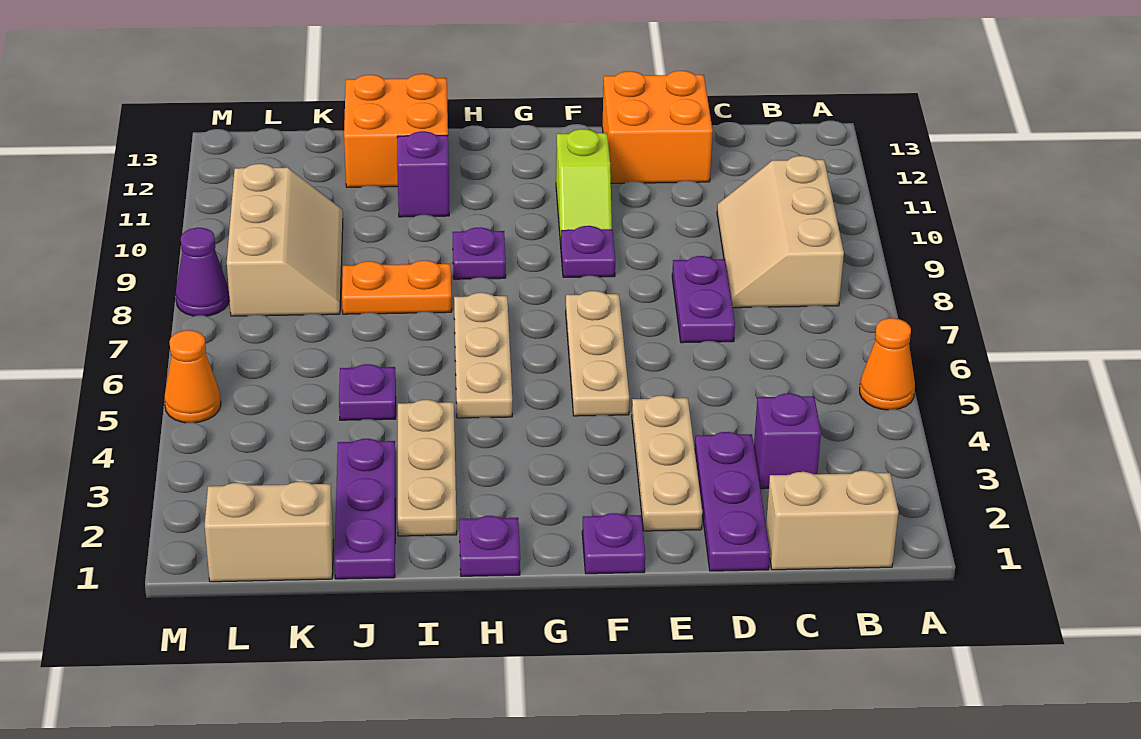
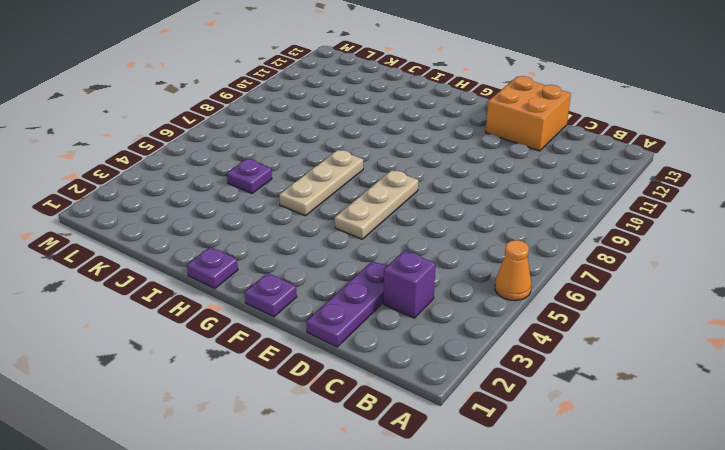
none -> tan brick B1:C1 level 1
none -> tan slope B8:C10 level 1 top B
none -> purple plate D7:D8 level 1

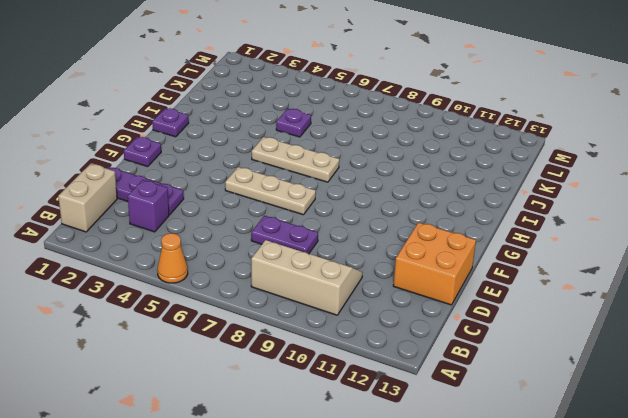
none -> tan plate E2:E4 level 1
none -> purple plate F9 level 1
none -> lime slope F10:F11 level 1 top 11

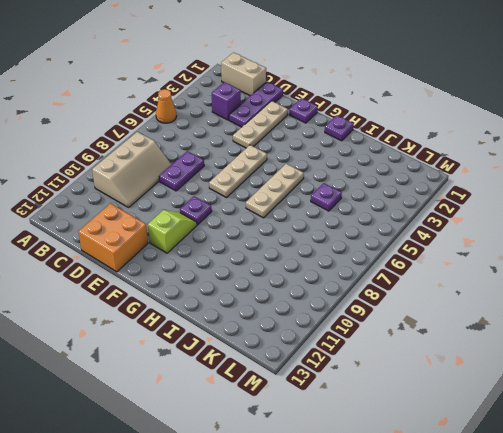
none -> purple plate H9 level 1
none -> tan plate I2:I4 level 1
none -> orange plate I8:J8 level 1

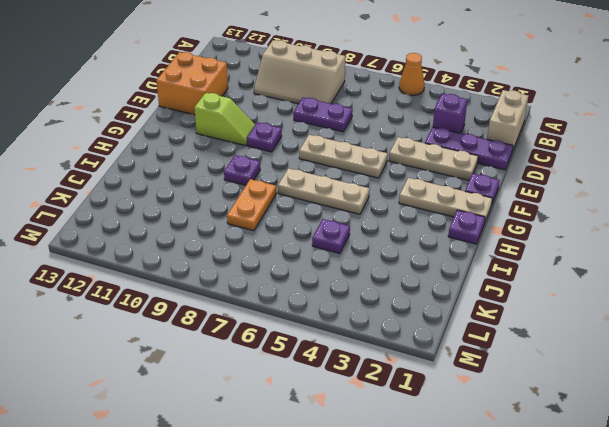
tan plate G1:G3 level 1 -> tan plate I2:I4 level 1
none -> purple brick I11 level 1
none -> orange brick I12:J13 level 1
none -> purple plate J1:J3 level 1

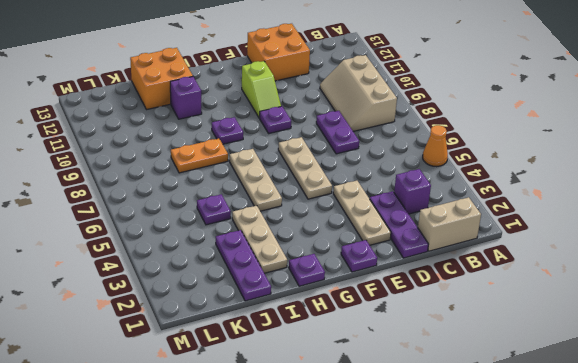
none -> tan brick K1:L1 level 1
none -> tan slope K8:L10 level 1 top L
none -> orange cone M5 level 1

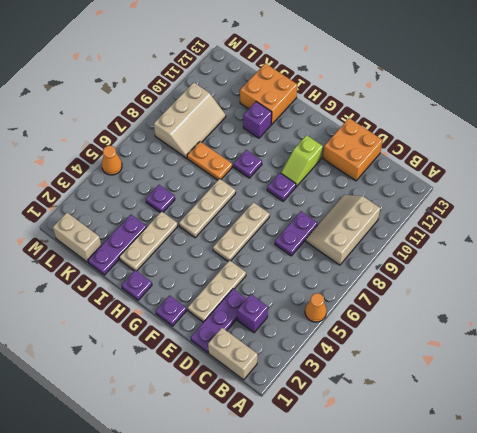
none -> purple cone M8 level 1

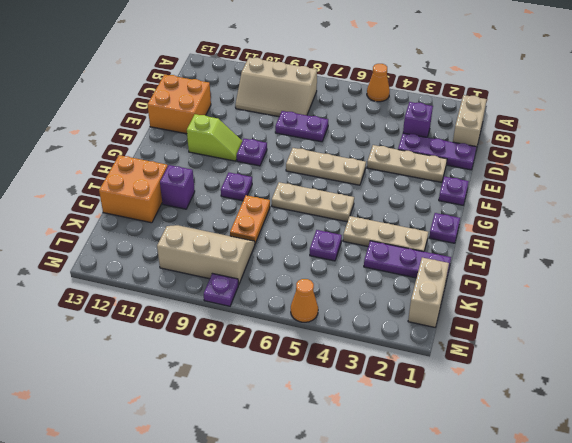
purple plate M8 level 1 -> purple cone M8 level 1

